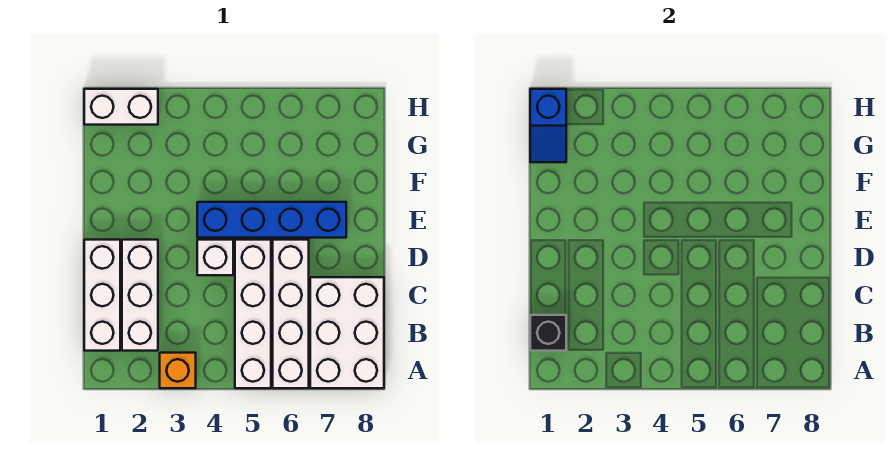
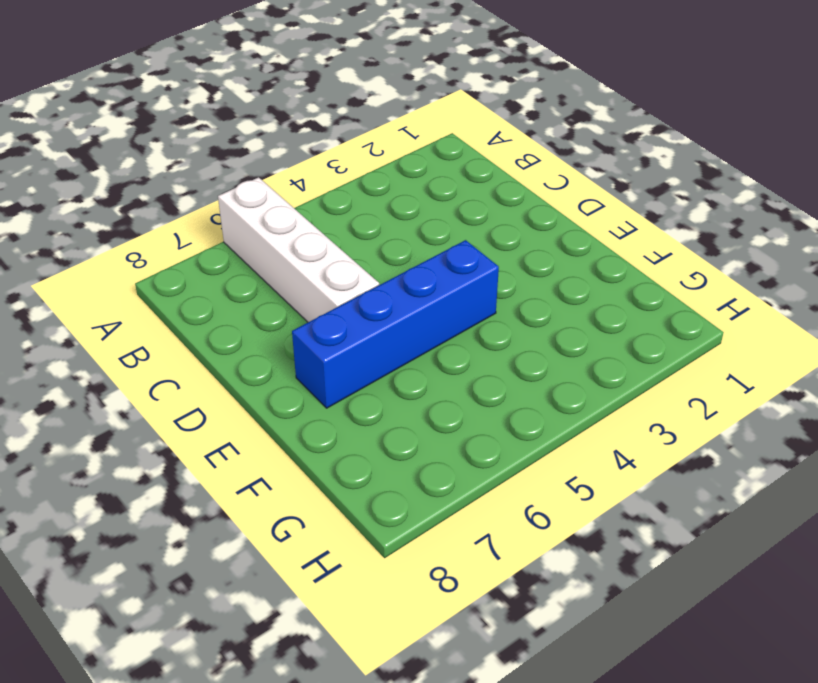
none -> orange brick A3 level 1
none -> white brick A5:D5 level 1

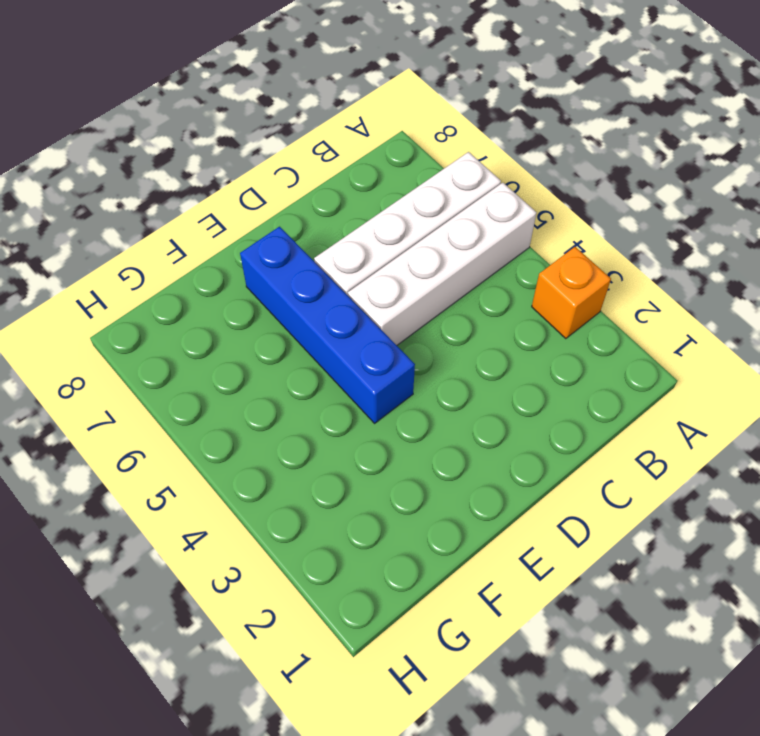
none -> white brick A7:C8 level 1
none -> white brick B1:D1 level 1

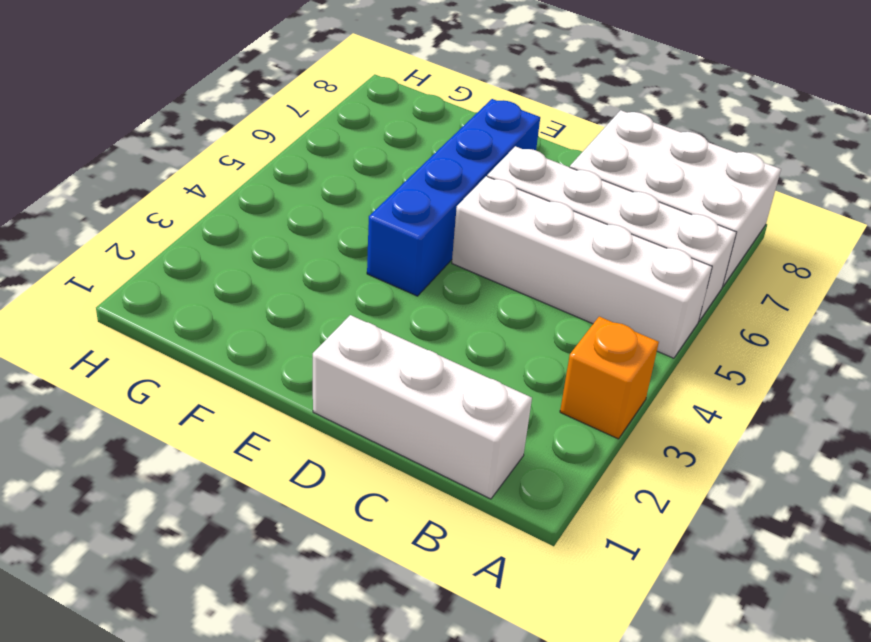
none -> white brick B2:D2 level 1
none -> white brick D4 level 1

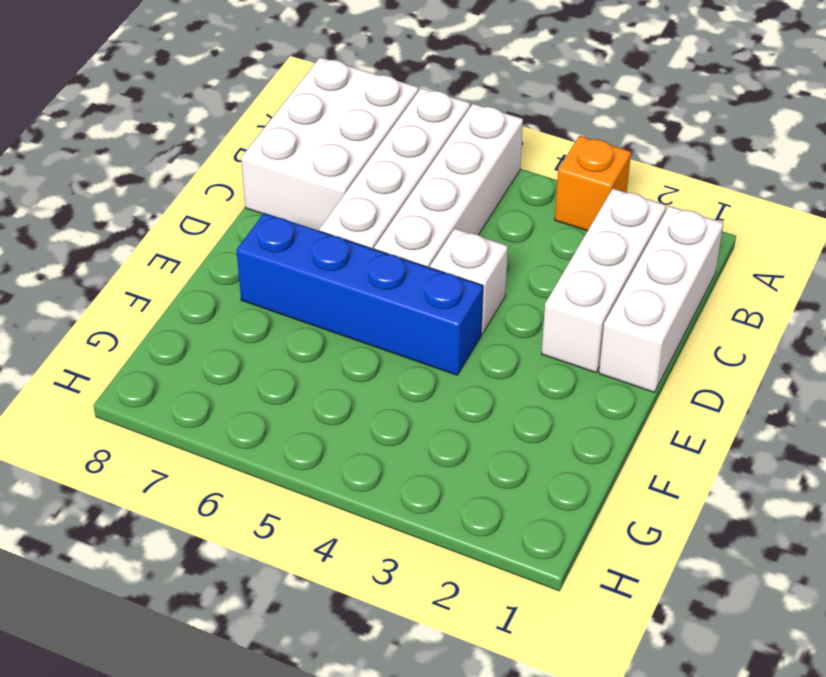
none -> white brick H1:H2 level 1
none -> black brick B1 level 2

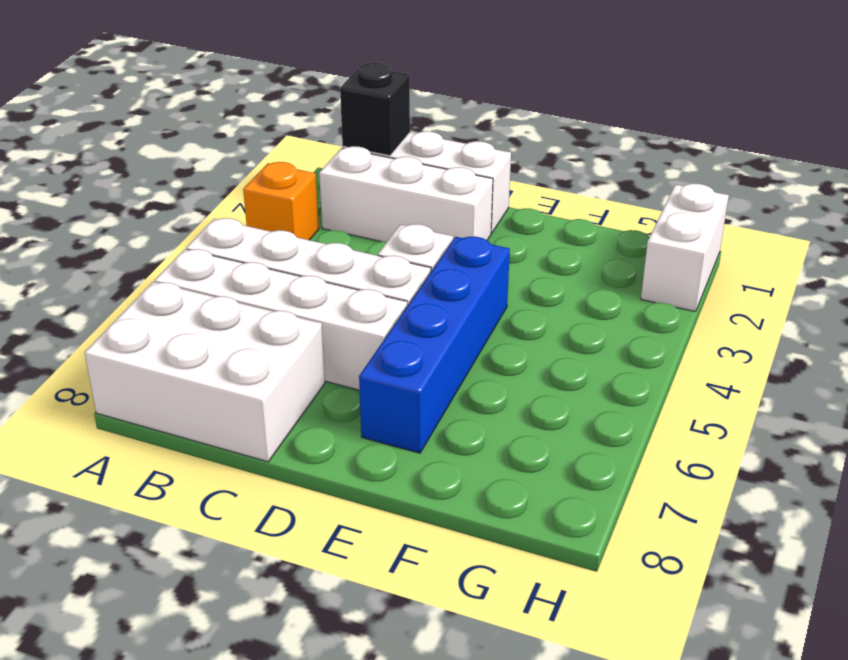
none -> blue slope G1:H1 level 2 top H

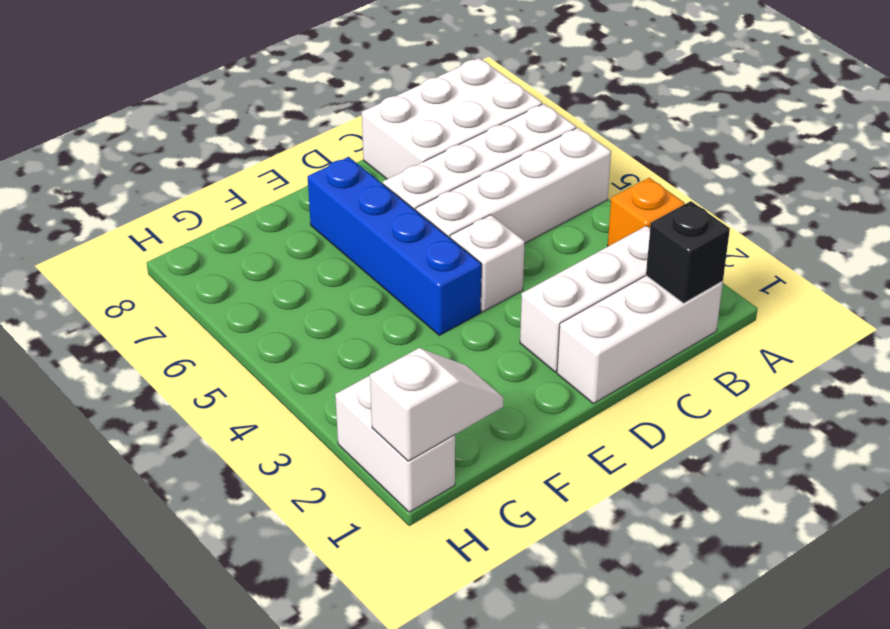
white slope G1:H1 level 2 top H -> blue slope G1:H1 level 2 top H

